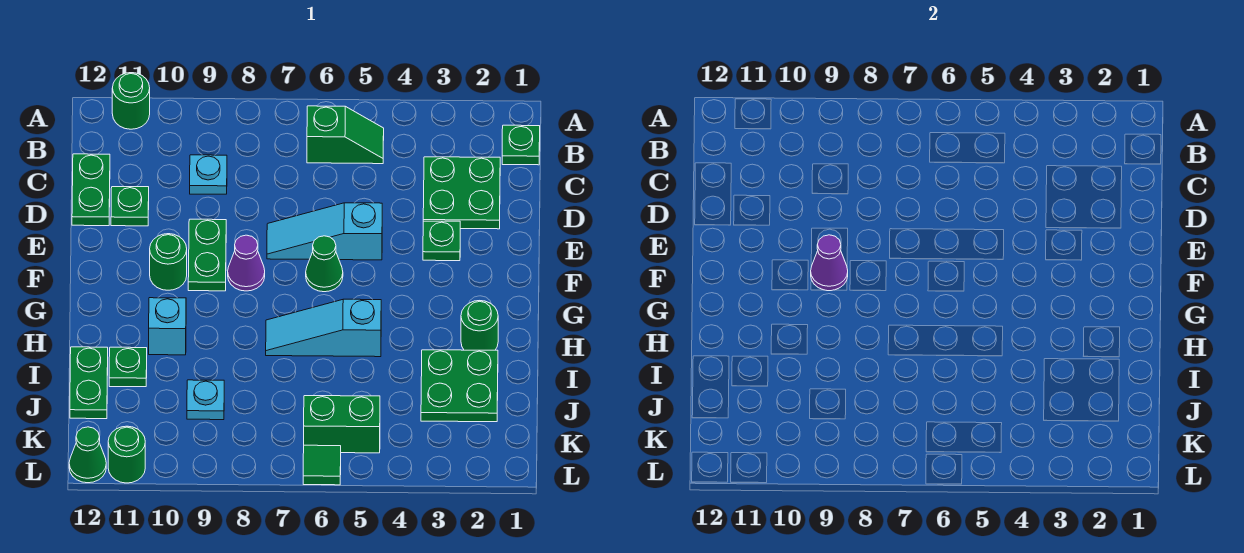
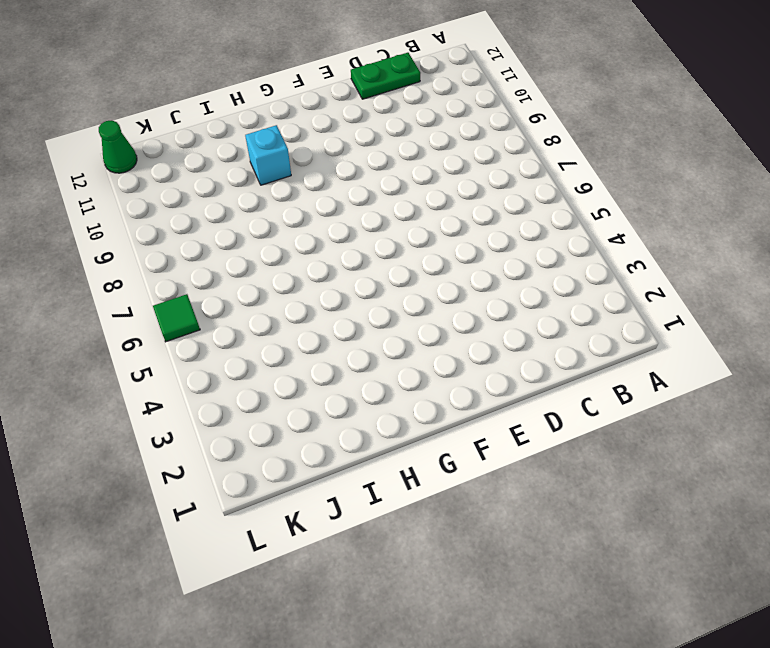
none -> green round brick A11 level 1
none -> green plate B1 level 1
none -> green slope B5:B6 level 1 top 6

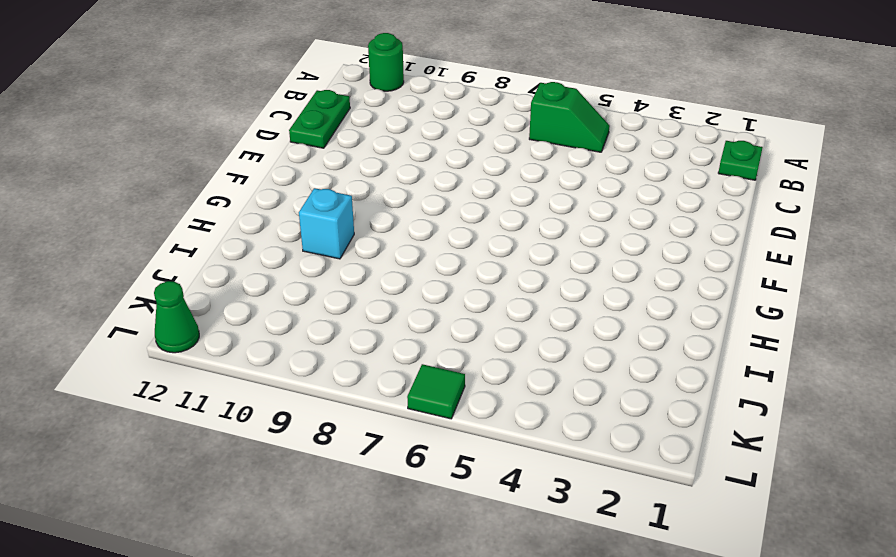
none -> green plate C2:D3 level 1
none -> cyan plate C9 level 1
none -> green plate D11 level 1

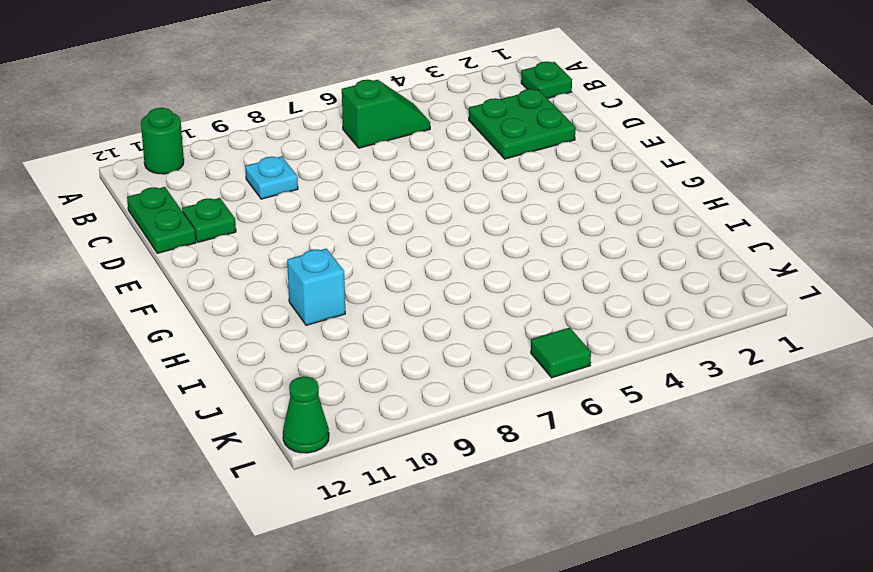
none -> green plate E3 level 1
none -> cyan slope E5:E7 level 1 top 5
none -> green plate E9:F9 level 1

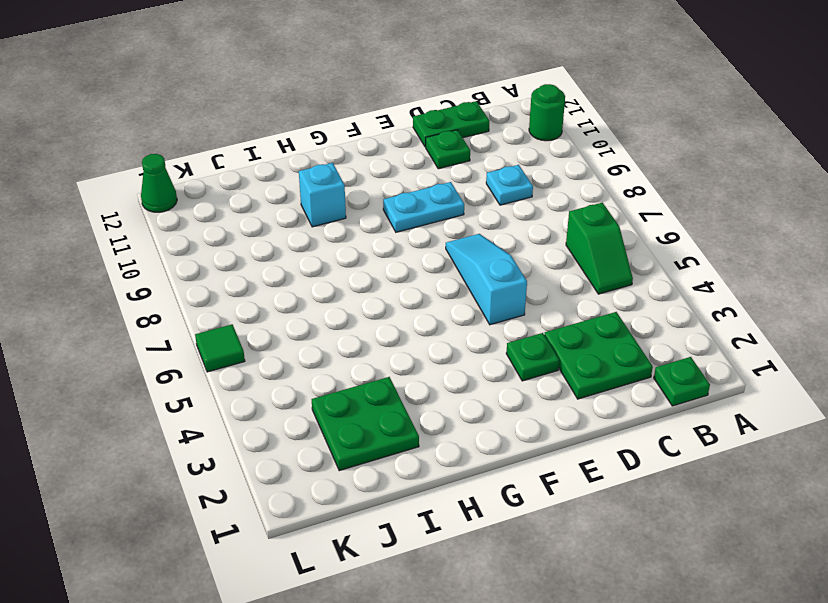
cyan plate E9:F9 level 1 -> green plate E9:F9 level 1
none -> green cone F6 level 1
none -> purple cone F8 level 1
none -> green round brick F10 level 1

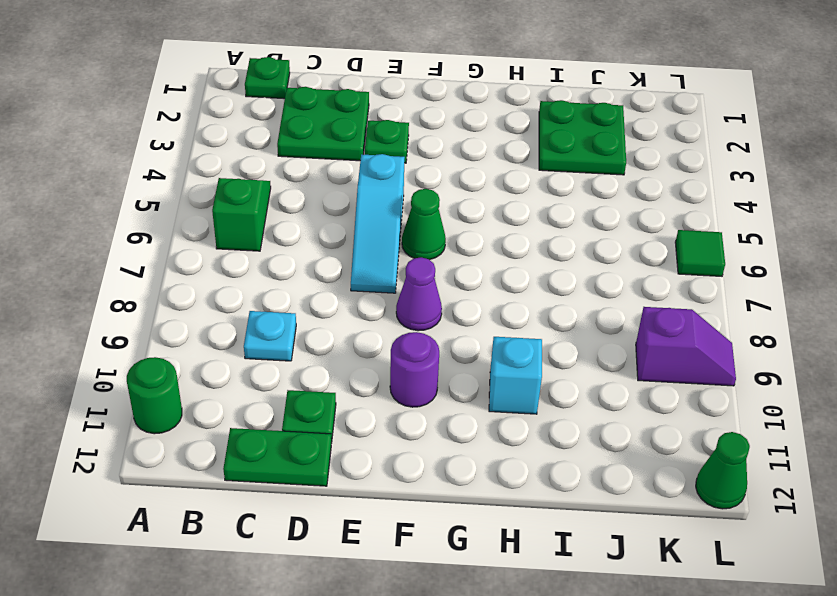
purple round brick F10 level 1 -> green round brick F10 level 1
purple slope K9:L9 level 1 top K -> none
none -> green plate E9:F9 level 1
none -> green round brick H2 level 1
none -> cyan slope H5:H7 level 1 top 5

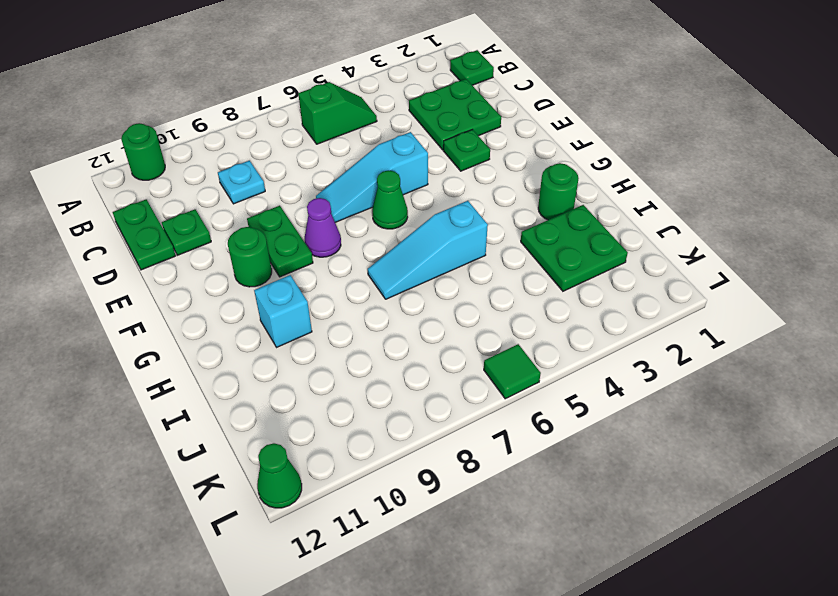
none -> green plate I11 level 1
none -> green plate I12:J12 level 1
none -> cyan plate J9 level 1

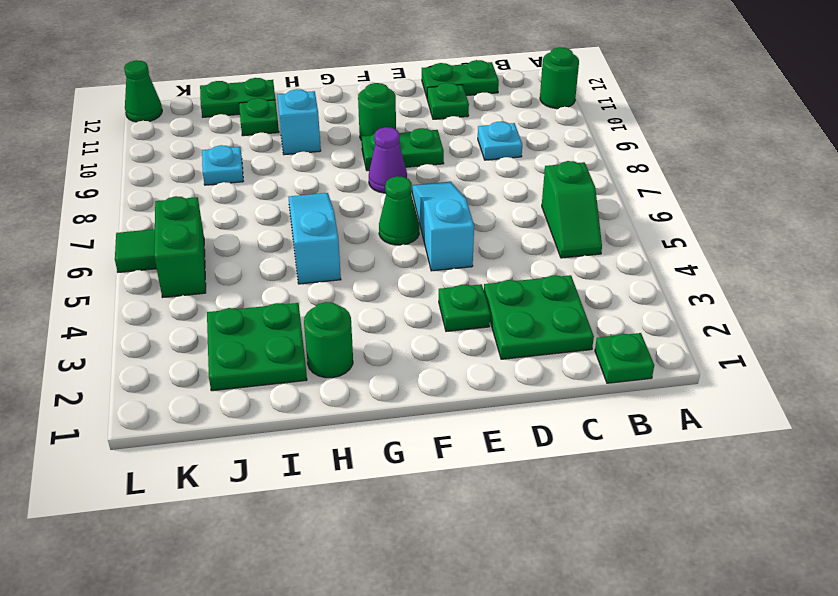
none -> green round brick L11 level 1
none -> purple cone F9 level 2

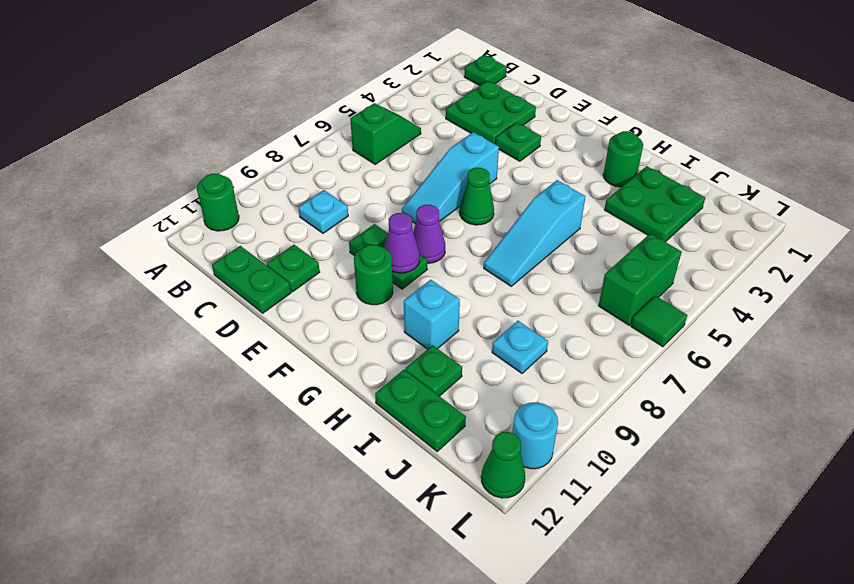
cyan round brick L11 level 1 -> green round brick L11 level 1

